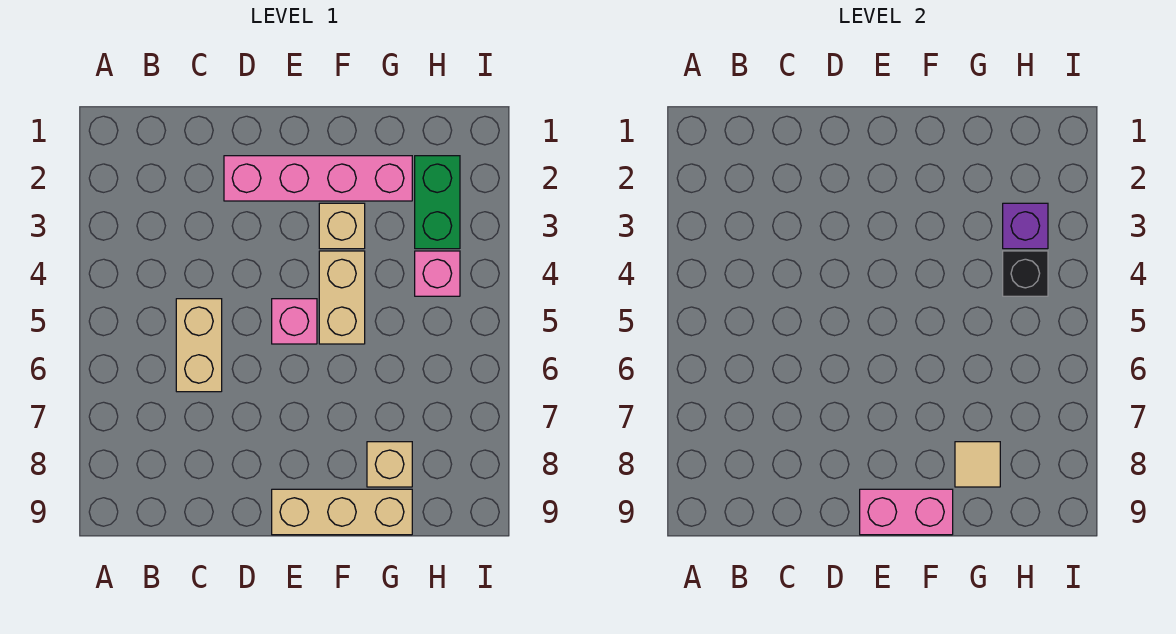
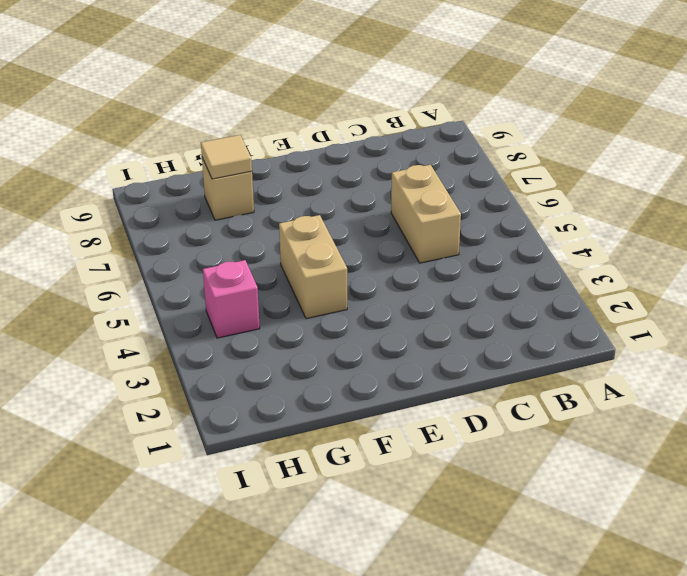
none -> pink brick D2:G2 level 1
none -> pink brick E5 level 1
none -> tan brick E9:G9 level 1

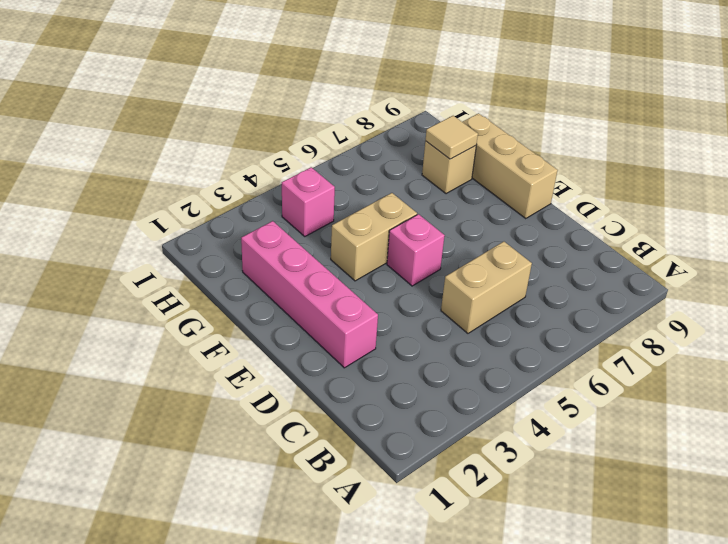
none -> tan brick F3 level 1
none -> green brick H2:H3 level 1
none -> pink brick E9:F9 level 2

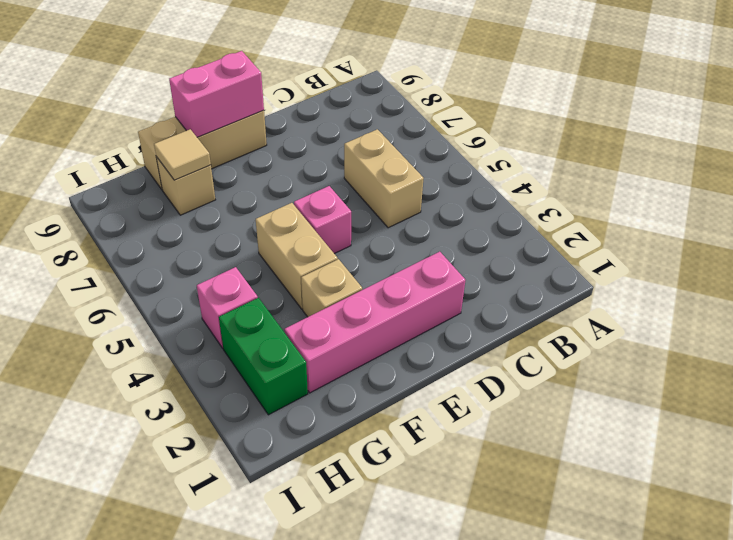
none -> purple brick H3 level 2
none -> black brick H4 level 2

